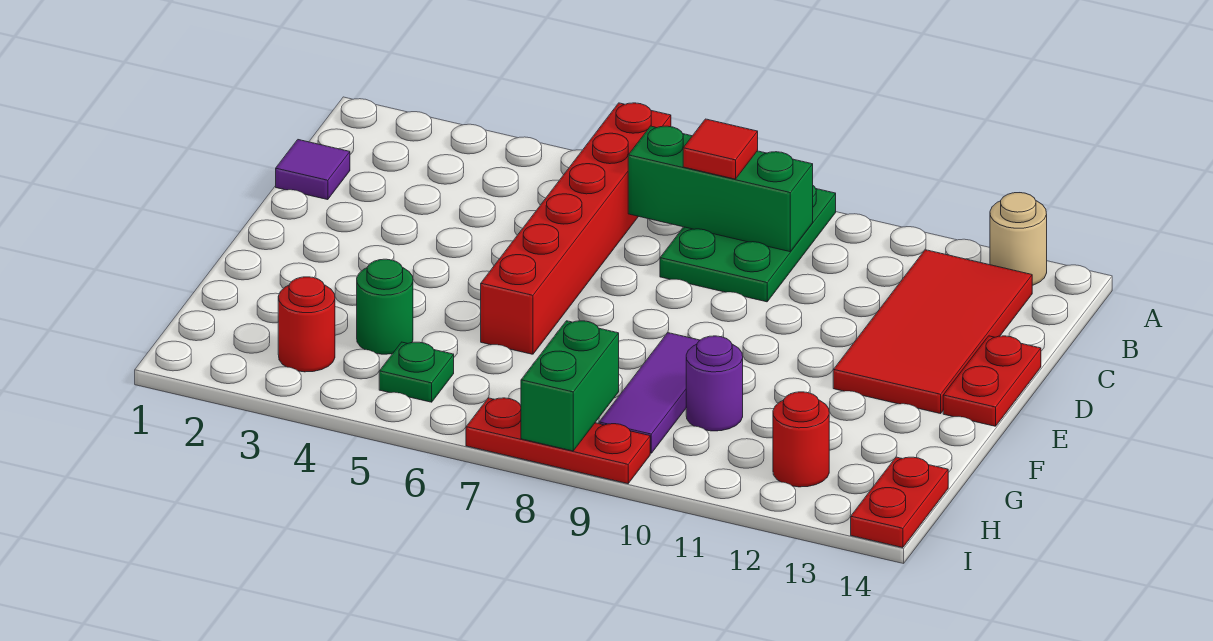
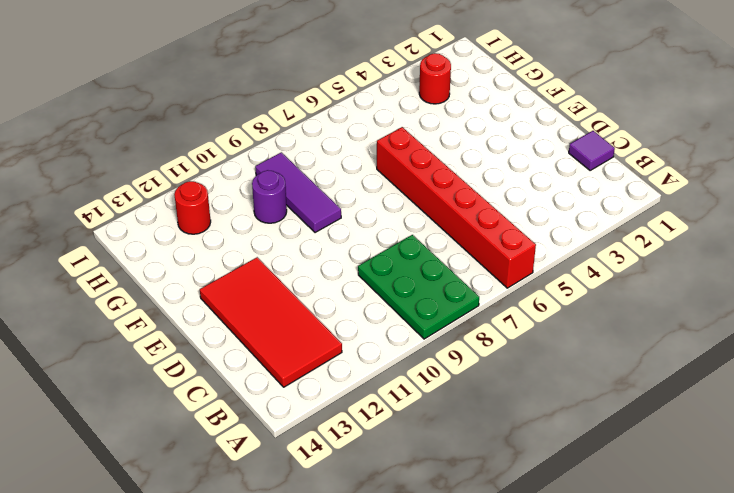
none -> tan round brick A13 level 1
none -> red plate D14:E14 level 1
none -> green round brick G4 level 1

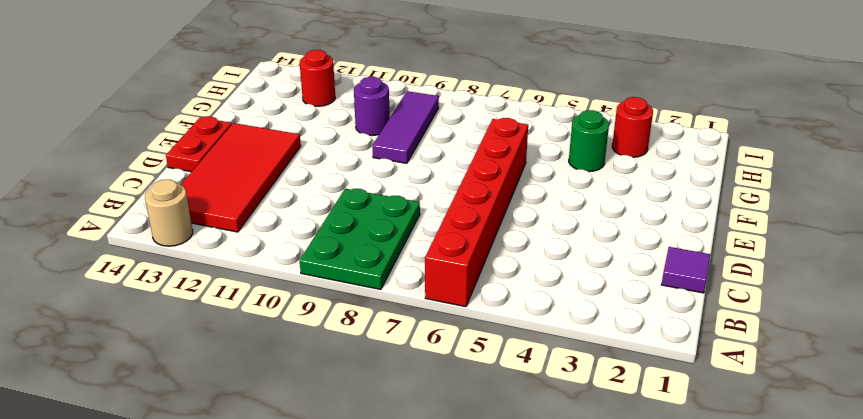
none -> green plate H5 level 1
none -> red plate H14:I14 level 1
none -> red plate I7:I9 level 1

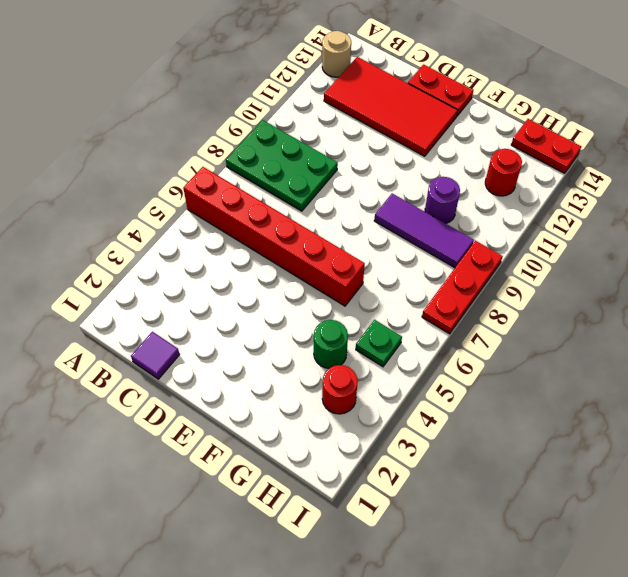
none -> green brick B7:B9 level 2
none -> green brick H8:I8 level 2
none -> red tile B8 level 3

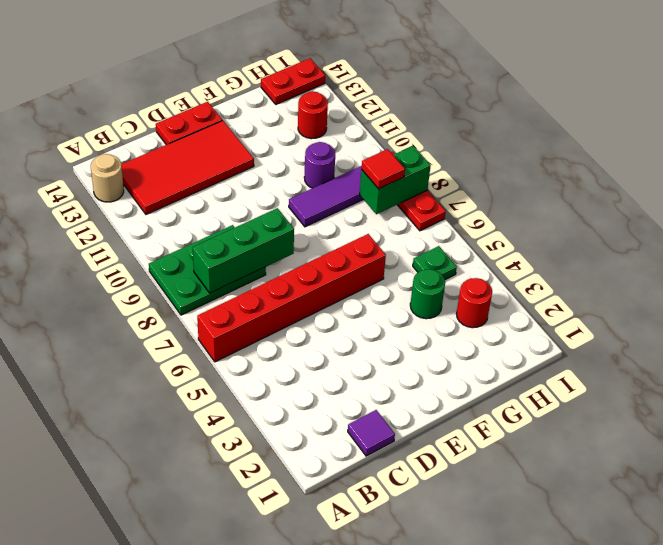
green brick B8:D8 level 2 -> green brick B7:B9 level 2
red tile H8 level 3 -> red tile B8 level 3

